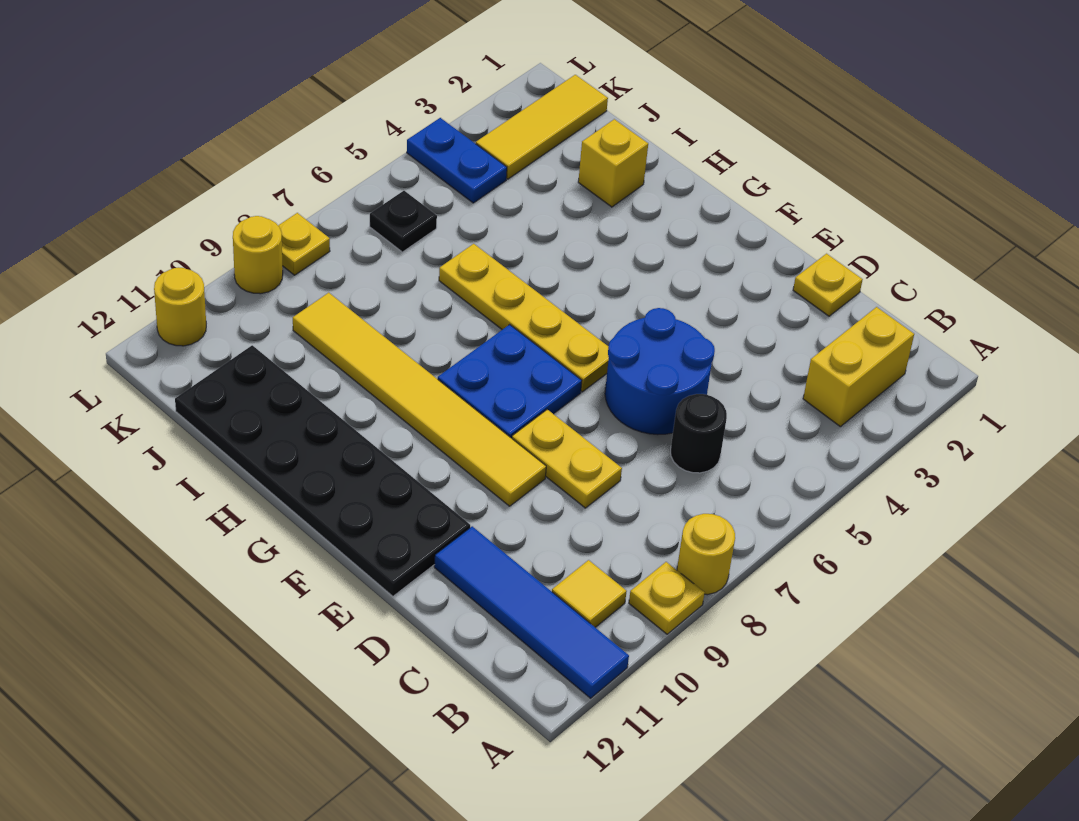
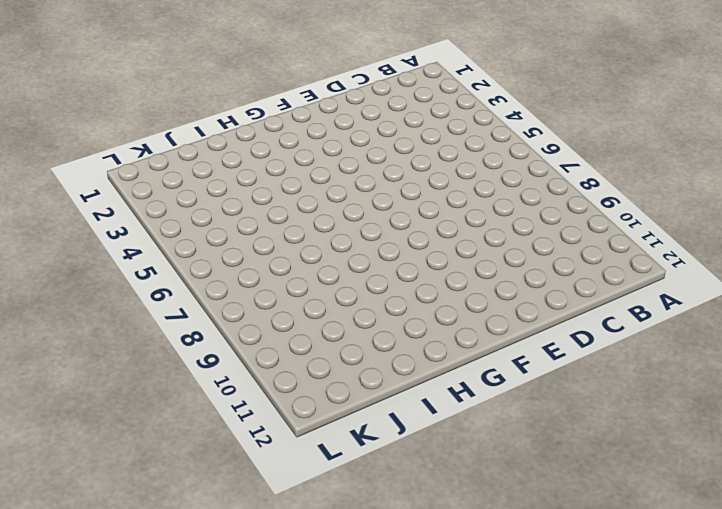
none -> yellow round brick A8 level 1
none -> yellow plate A9 level 1
none -> blue tile A11:D11 level 1

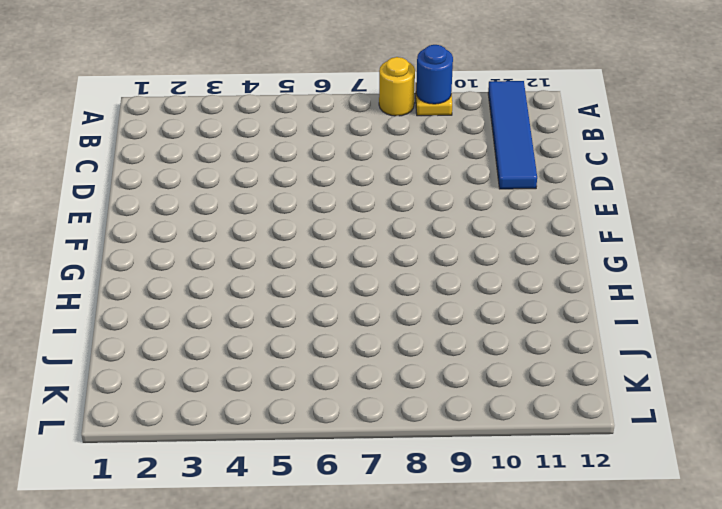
blue round brick A9 level 2 -> none
none -> yellow brick B2:B3 level 1
none -> yellow tile B10 level 1
none -> black round brick C6 level 1

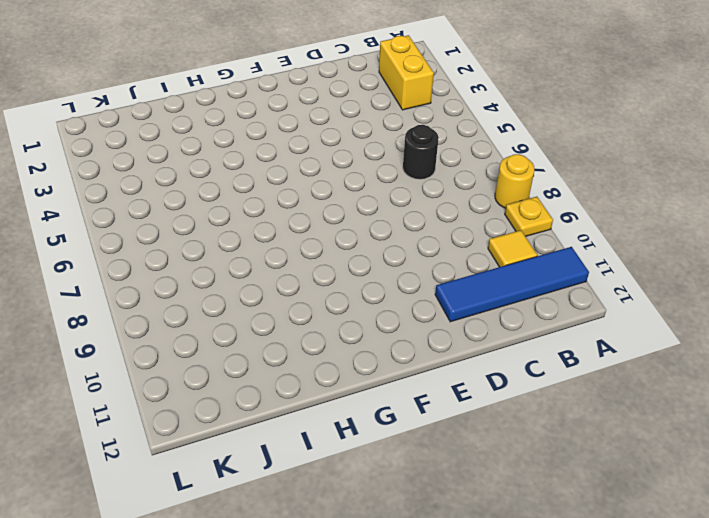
none -> yellow plate D1 level 1
none -> blue round brick D5:E6 level 1
none -> yellow plate D8:E8 level 1

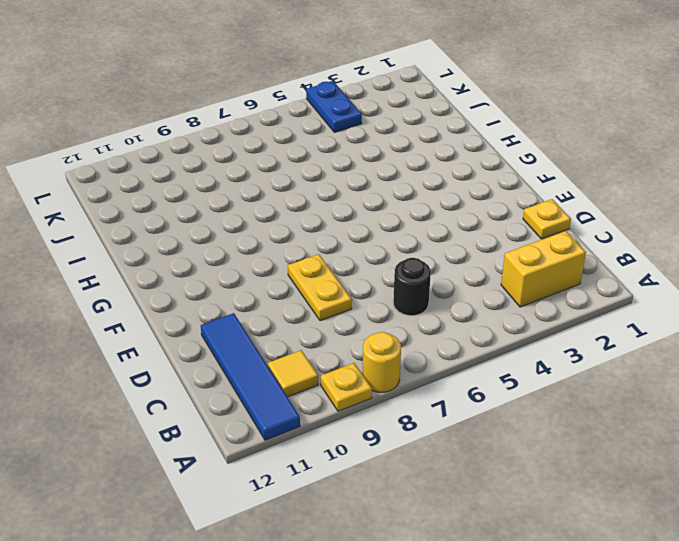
none -> blue round brick D5:E6 level 1
none -> yellow tile E9:J9 level 1
none -> black plate E11:J12 level 1

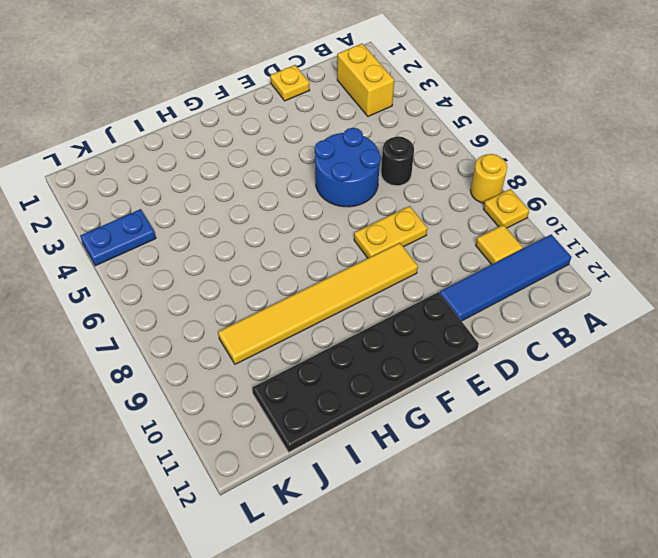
none -> yellow plate F6:I6 level 1
none -> blue plate F7:G8 level 1
none -> yellow brick I2 level 1

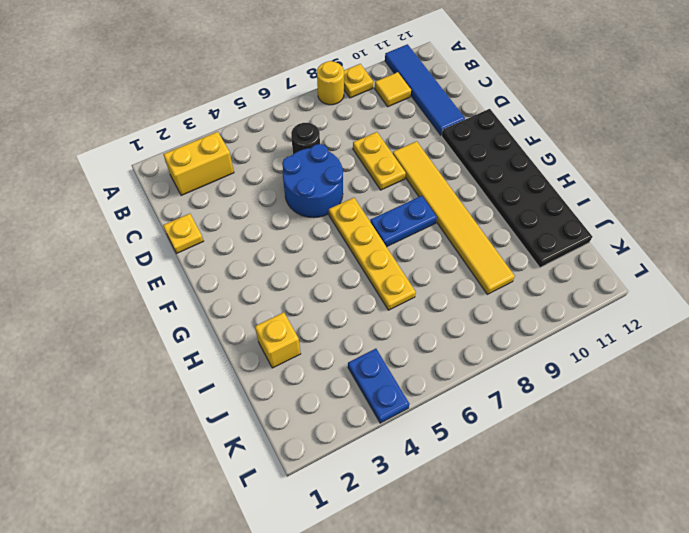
blue plate G7:G8 level 1 -> blue plate F7:G8 level 1
none -> yellow tile K1:K3 level 1
none -> black plate K6 level 1
none -> yellow plate L8 level 1

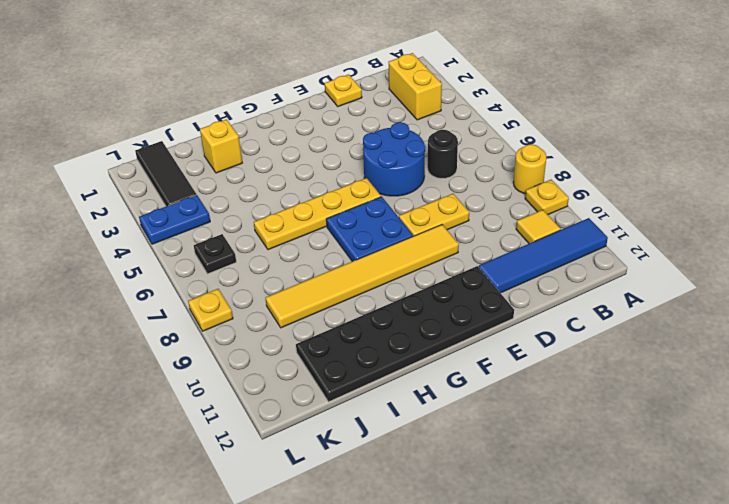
black tile K1:K3 level 1 -> yellow tile K1:K3 level 1
none -> yellow round brick L9 level 1
none -> yellow round brick L11 level 1

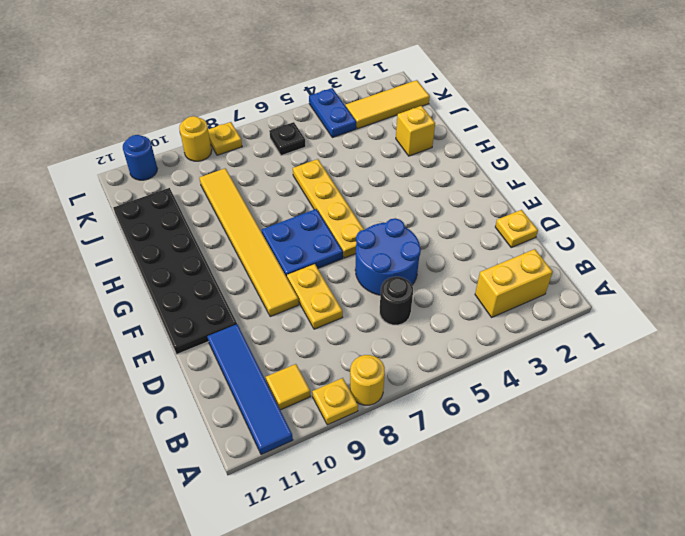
blue round brick L11 level 1 -> yellow round brick L11 level 1

